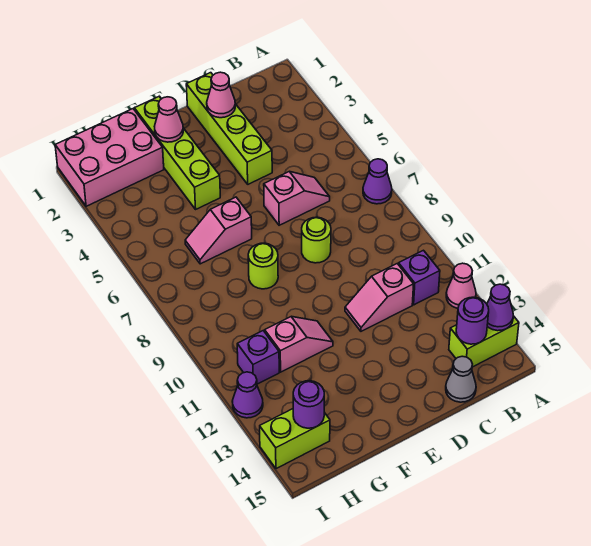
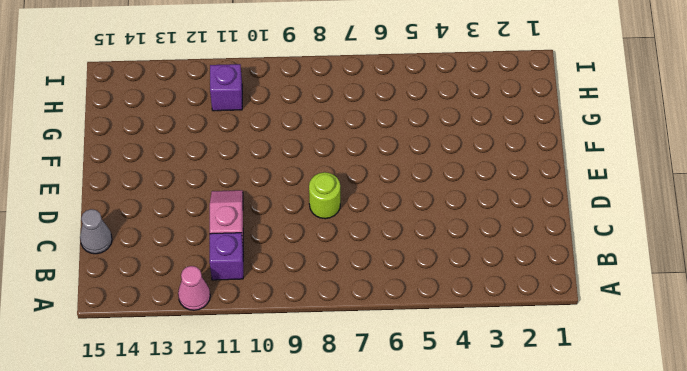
none -> purple cone A7 level 1
none -> lime brick A14:B14 level 1
none -> pink slope C6:D6 level 1 top D

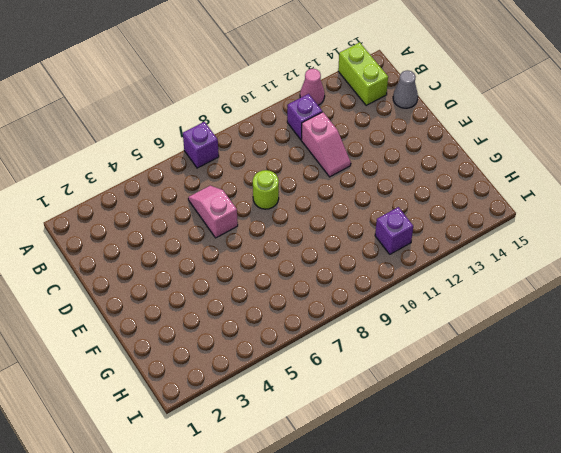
purple brick A7 level 1 -> purple cone A7 level 1
none -> lime brick D1:D4 level 1
none -> lime brick F1:F4 level 1
none -> pink slope F6:G6 level 1 top F

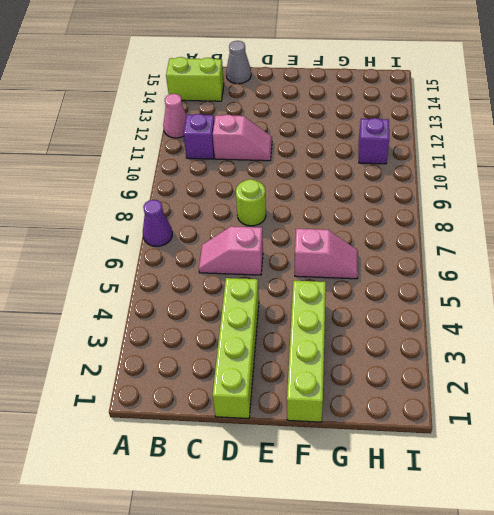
none -> lime round brick F8 level 1
none -> pink slope F11:G11 level 1 top G
none -> pink brick G1:I2 level 1

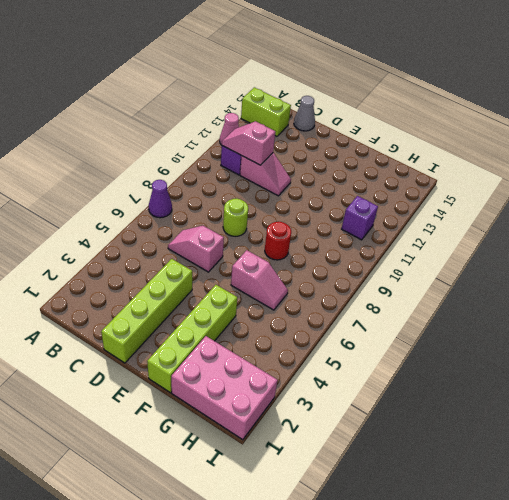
pink slope B11:C11 level 2 top C -> pink slope F11:G11 level 1 top G
red round brick F8 level 1 -> lime round brick F8 level 1
none -> lime brick H14:I14 level 1
none -> purple cone I12 level 1
none -> purple cone A14 level 2

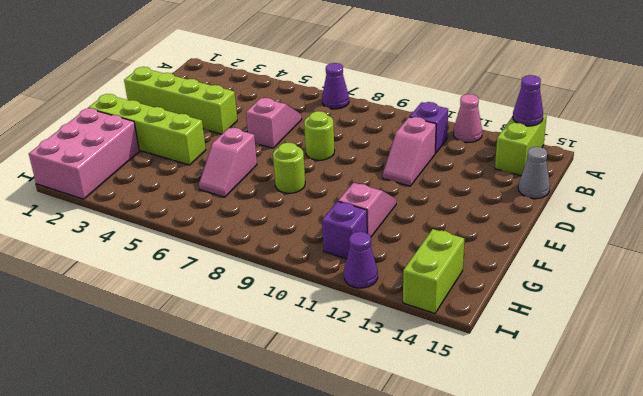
none -> purple round brick B14 level 2
none -> pink cone D2 level 2
none -> pink cone F2 level 2

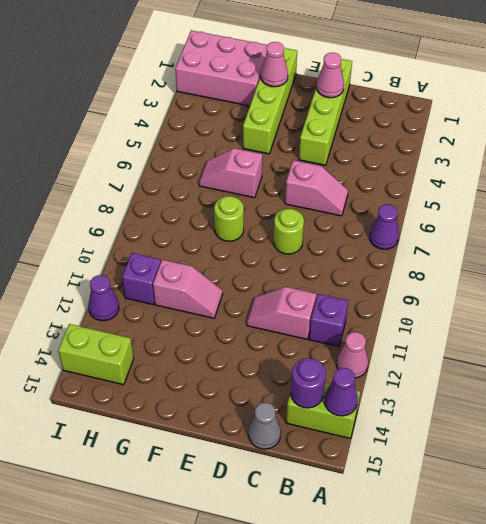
none -> purple round brick H14 level 2

